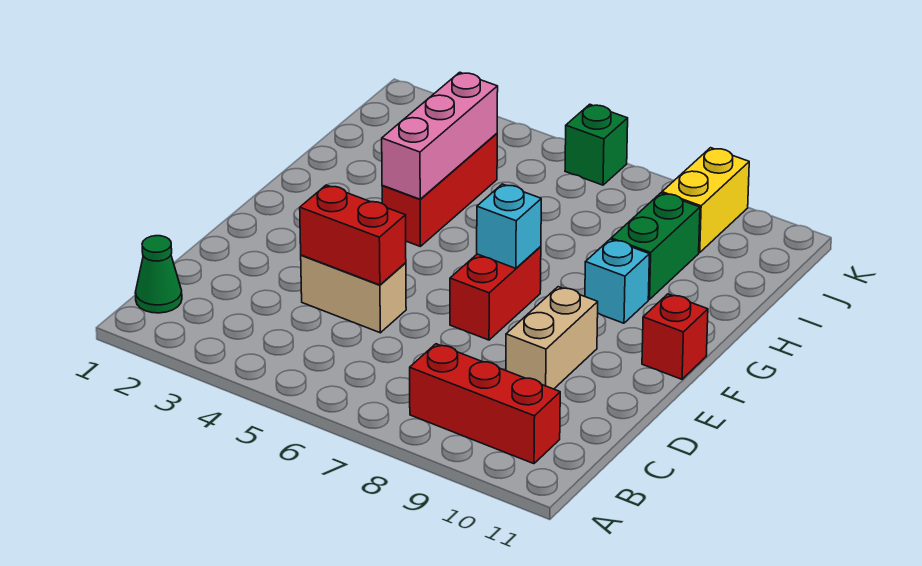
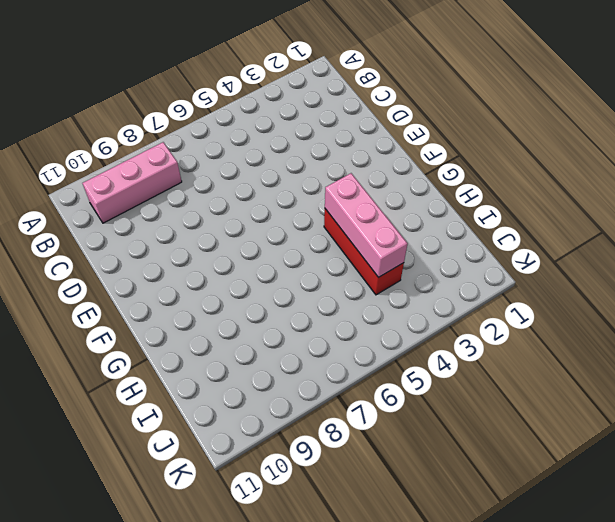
pink brick B8:B10 level 1 -> red brick B8:B10 level 1
none -> green cone B1 level 1
none -> tan brick D4:D5 level 1
none -> tan brick D9:E9 level 1

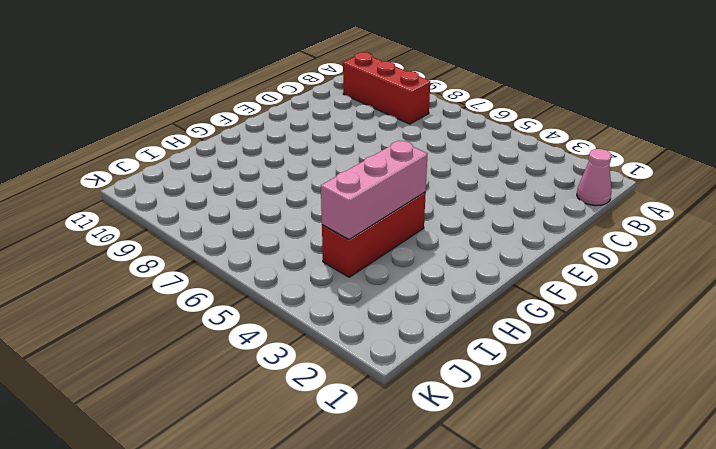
pink cone B1 level 1 -> green cone B1 level 1
none -> tan brick D4:D5 level 1
none -> tan brick D9:E9 level 1
none -> red brick E7:F7 level 1

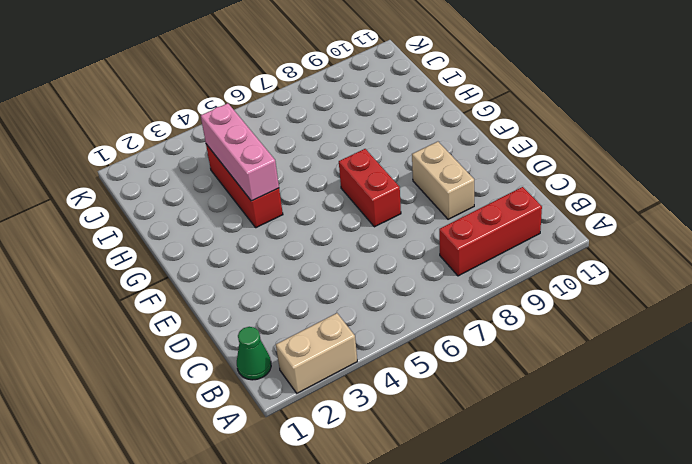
tan brick A2:A3 level 1 -> tan brick D4:D5 level 1
none -> red brick F11 level 1
none -> cyan brick G9 level 1
none -> green brick H9:I9 level 1

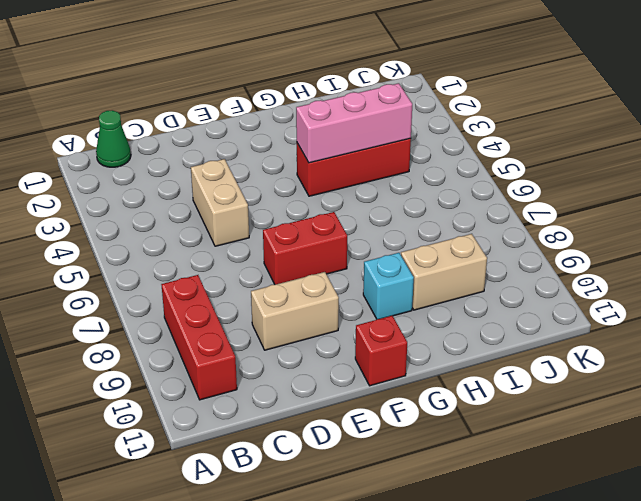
tan brick H9:I9 level 1 -> green brick H9:I9 level 1
none -> yellow brick J9:K9 level 1
none -> green brick K6 level 1
none -> red brick D4:D5 level 2

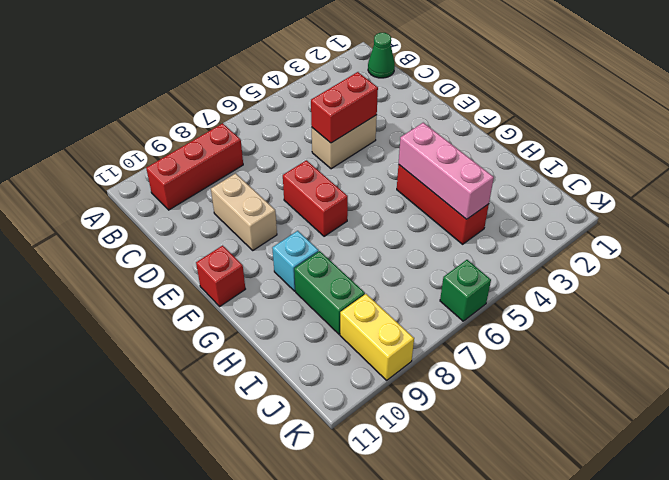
none -> cyan brick F7 level 2

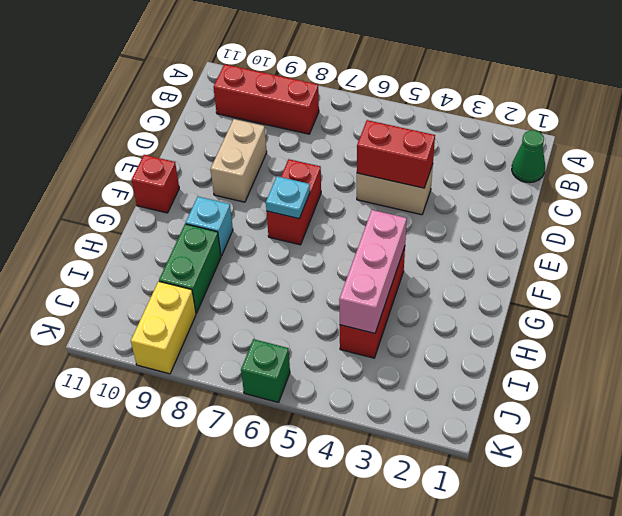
cyan plate F7 level 2 -> cyan brick F7 level 2

